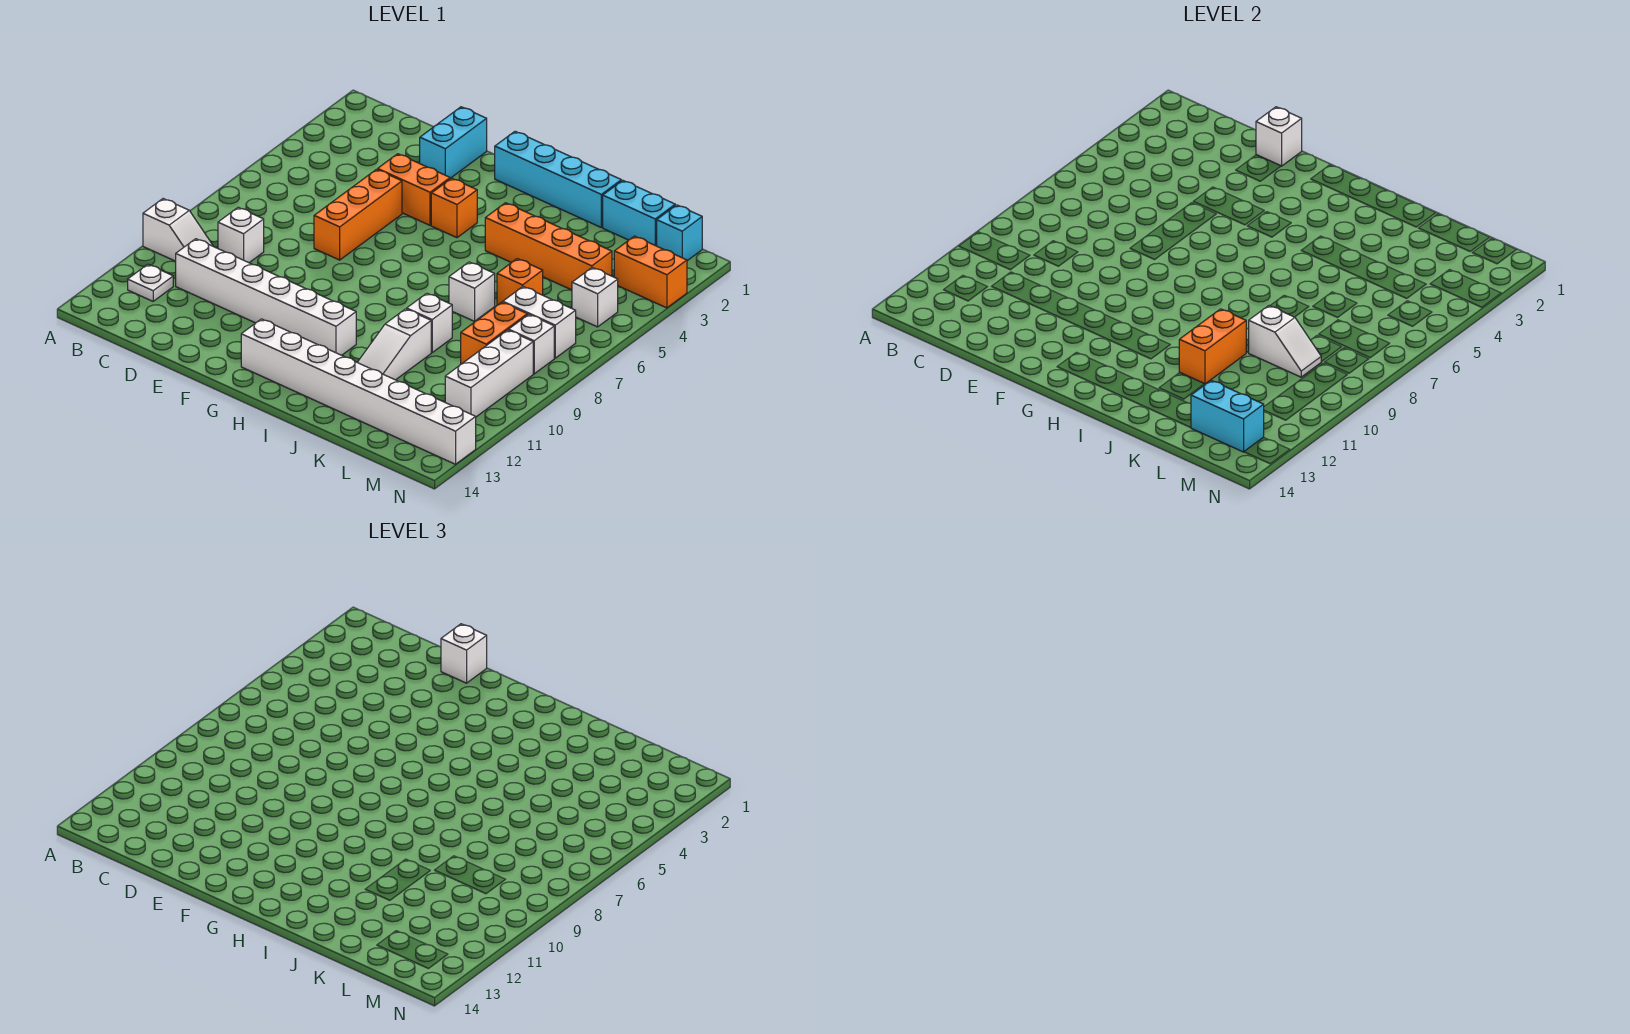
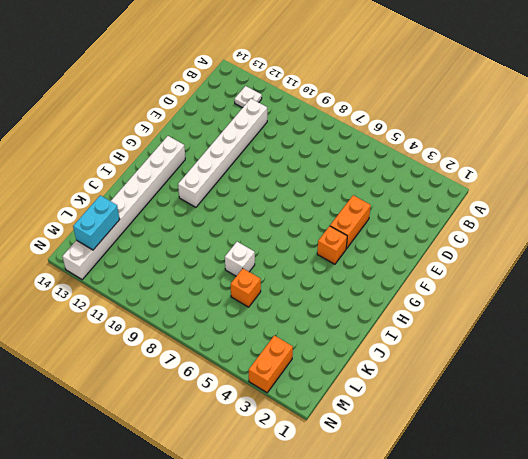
none -> white slope A10:B10 level 1 top A
none -> white brick C9 level 1
none -> cyan brick E1:E2 level 1

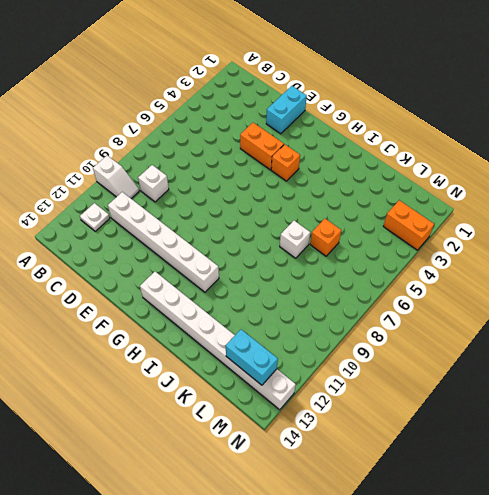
none -> orange brick E5:E7 level 1
none -> cyan brick G1:J1 level 1
none -> orange brick I4:L4 level 1

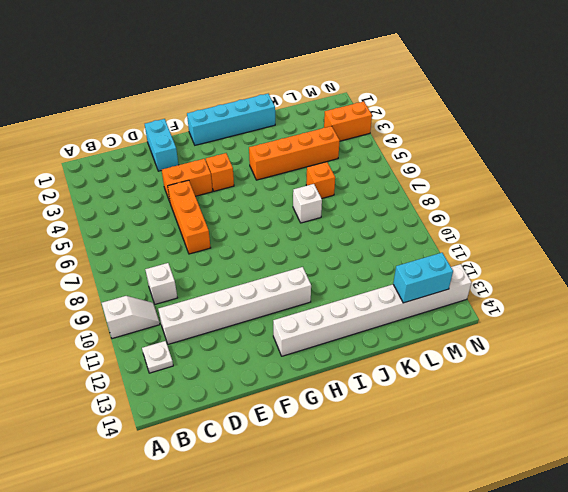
none -> white brick J9 level 1
none -> white slope J10:J12 level 1 top 10
none -> cyan brick K1:L1 level 1

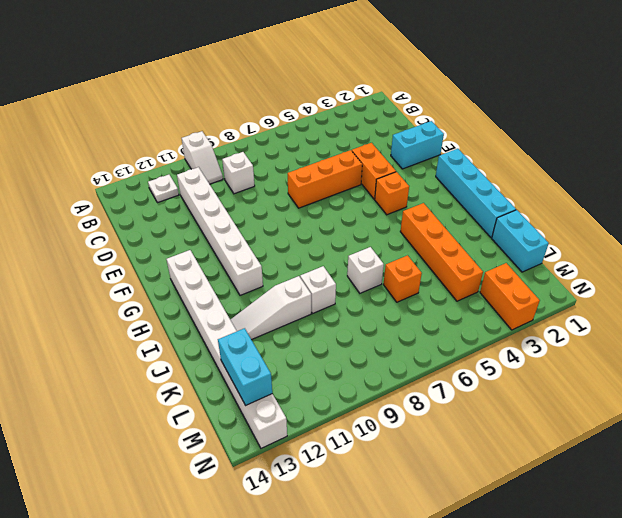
none -> white brick L7:M7 level 1
none -> orange brick L8:L9 level 1
none -> cyan brick M1 level 1

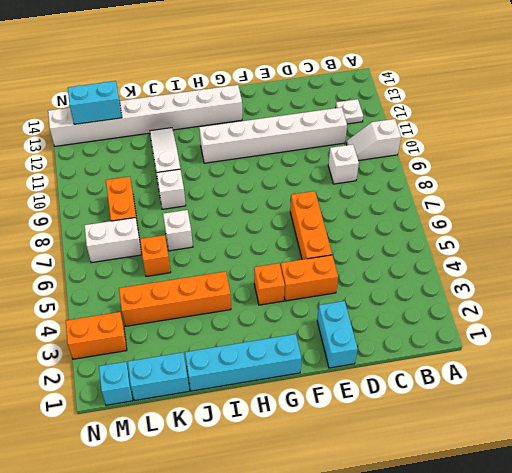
none -> white brick M5 level 1
none -> white brick M8 level 1
none -> white brick M9:M11 level 1

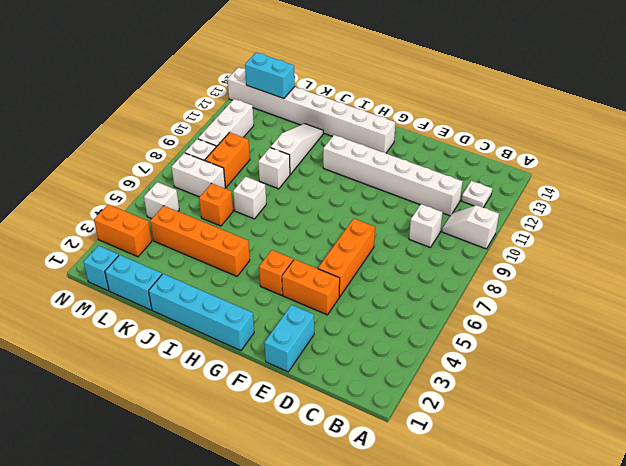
none -> white brick E1 level 2
none -> orange brick J10:J11 level 2
none -> white slope K9:L9 level 2 top K

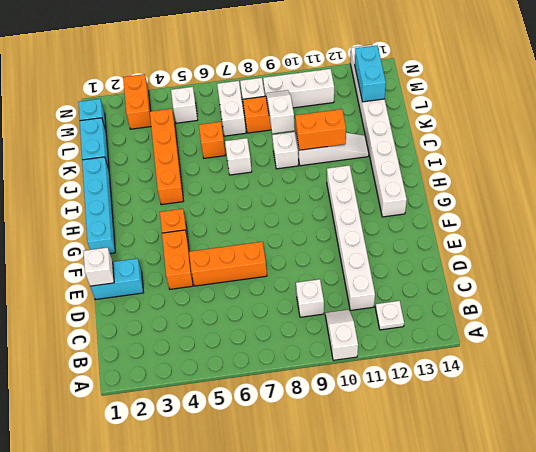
none -> white brick E1 level 3

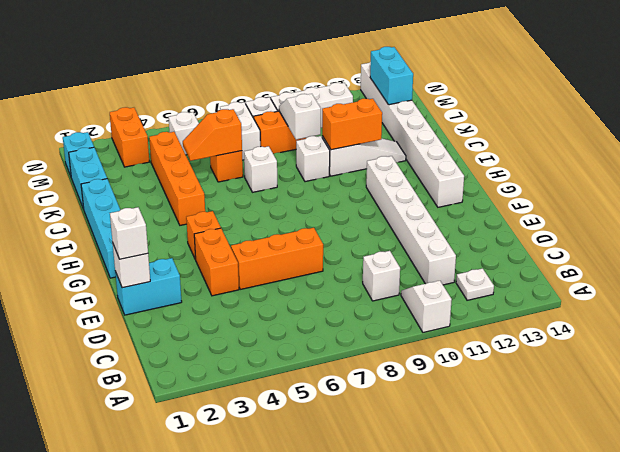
orange slope K5:K6 level 2 top 6 -> none

